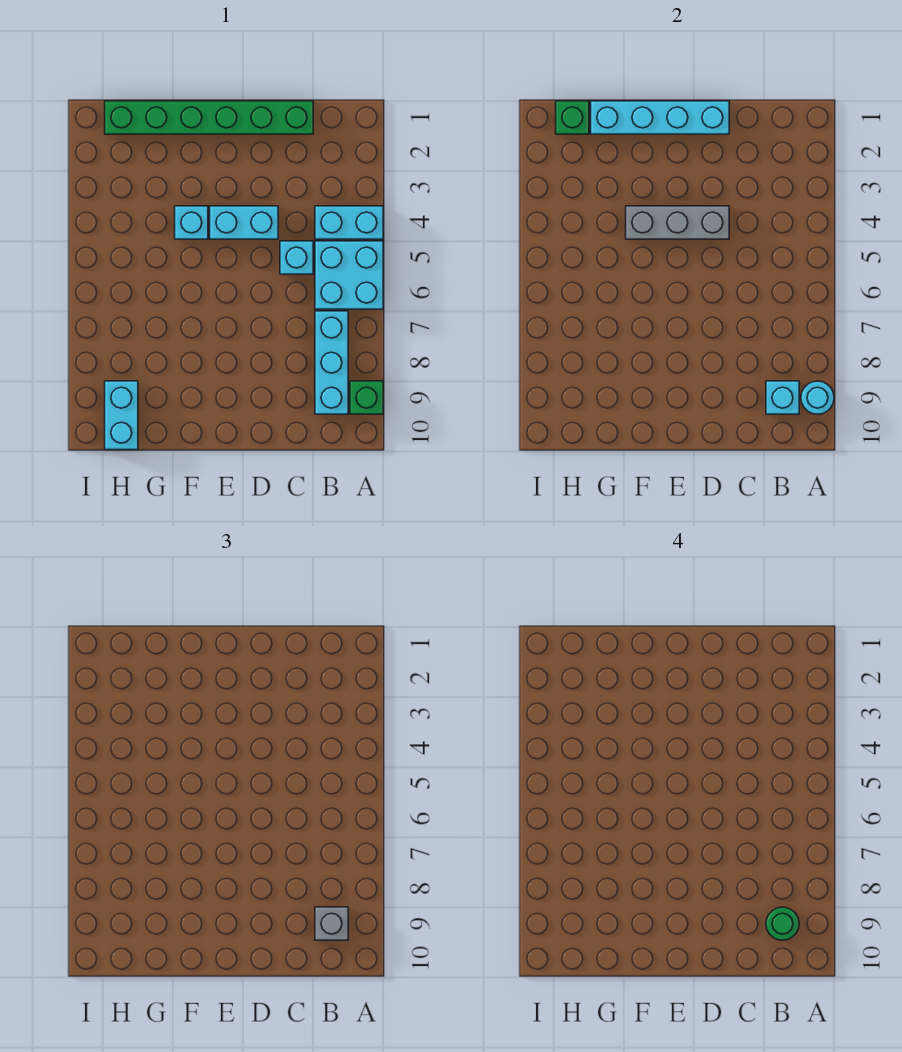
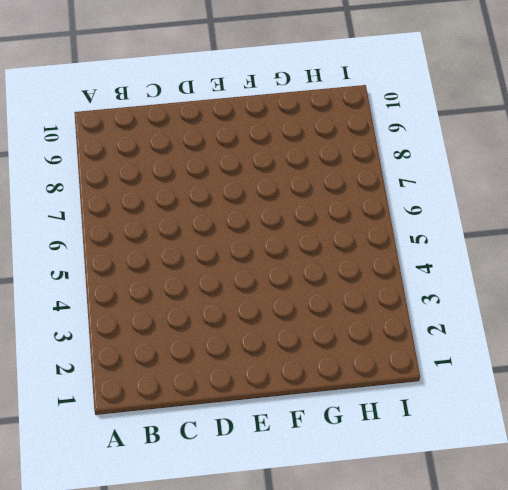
none -> cyan brick A4:B4 level 1
none -> cyan brick A5:B6 level 1
none -> green brick A9 level 1

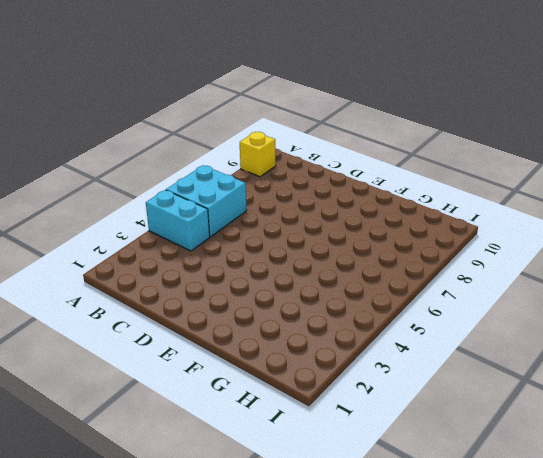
yellow brick A9 level 1 -> green brick A9 level 1
none -> cyan brick B7:B9 level 1
none -> green brick C1:H1 level 1
none -> cyan brick C5 level 1

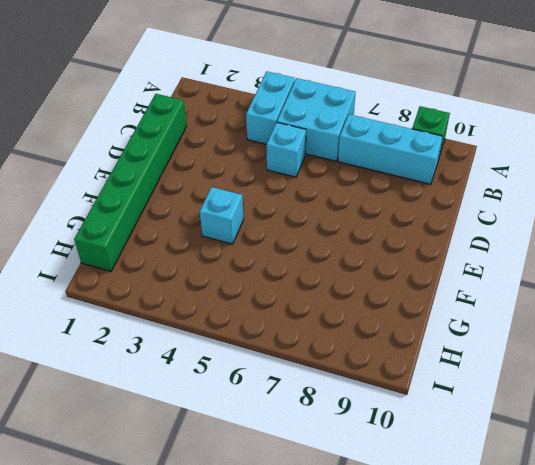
none -> cyan brick D4:E4 level 1
none -> cyan brick H9:H10 level 1
none -> cyan round brick A9 level 2

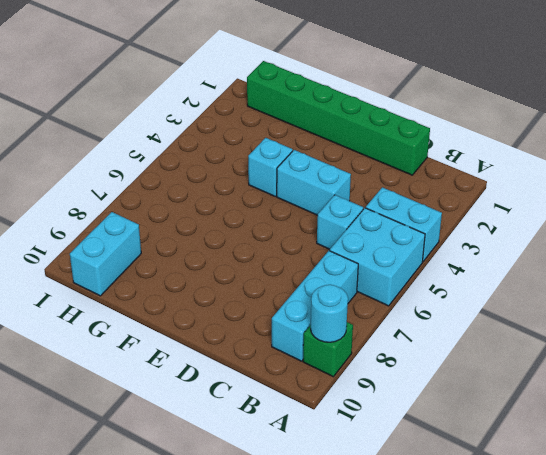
none -> cyan brick B9 level 2
none -> cyan brick D1:G1 level 2
none -> grey brick D4:F4 level 2

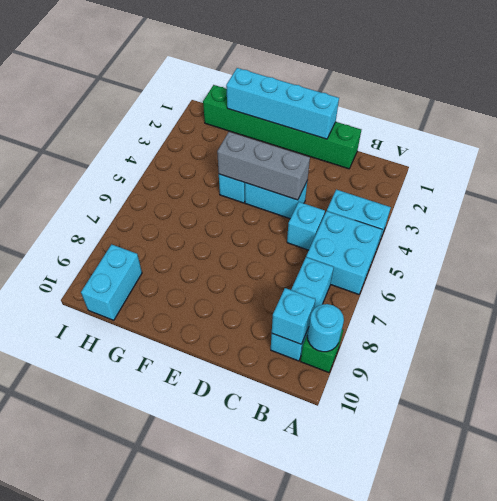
none -> green brick H1 level 2
none -> grey brick B9 level 3
none -> green round brick B9 level 4

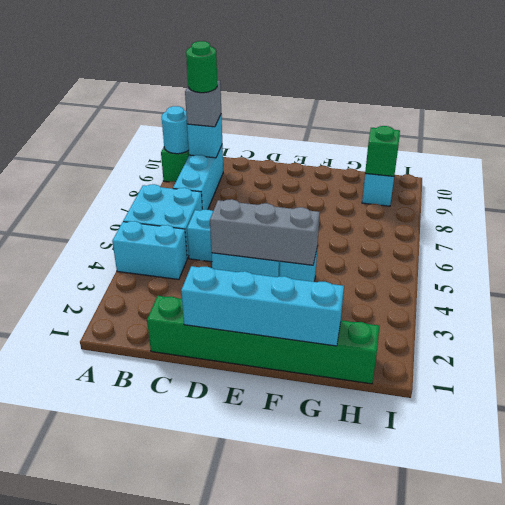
green brick H9 level 2 -> green brick H1 level 2

